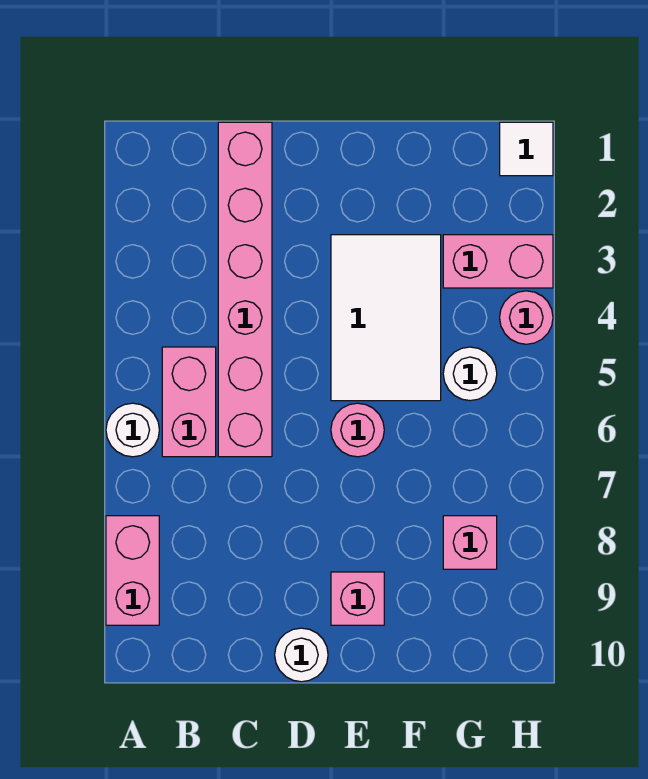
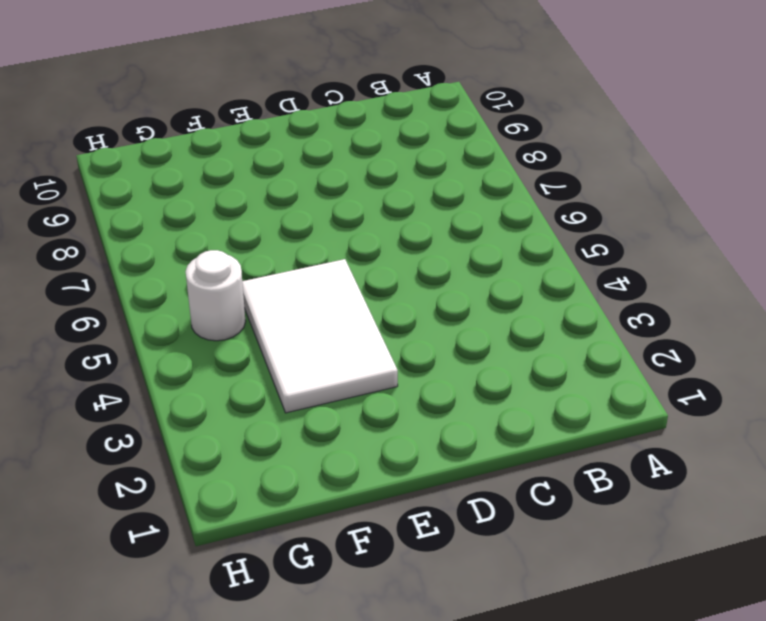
none -> white round brick A6 level 1
none -> pink brick A8:A9 level 1
none -> pink brick B5:B6 level 1

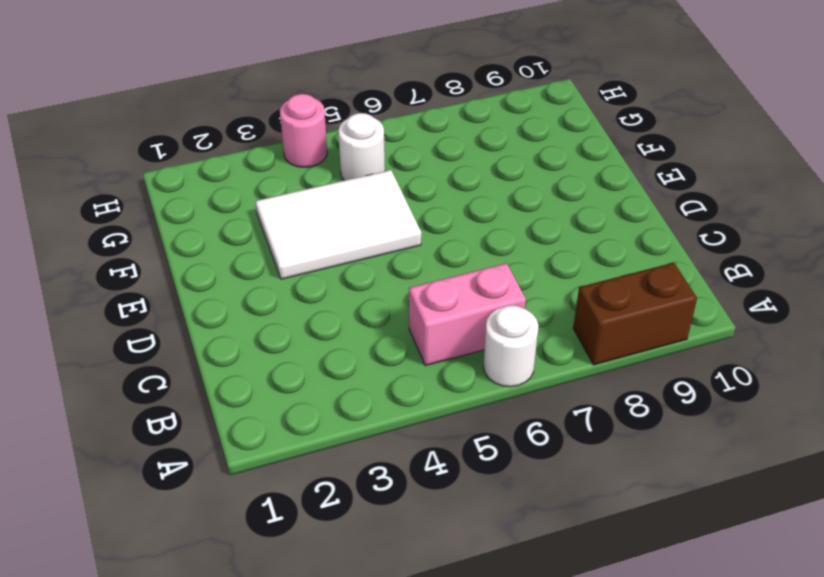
brown brick A8:A9 level 1 -> pink brick A8:A9 level 1
none -> pink brick C1:C6 level 1
none -> white round brick D10 level 1
none -> pink round brick E6 level 1

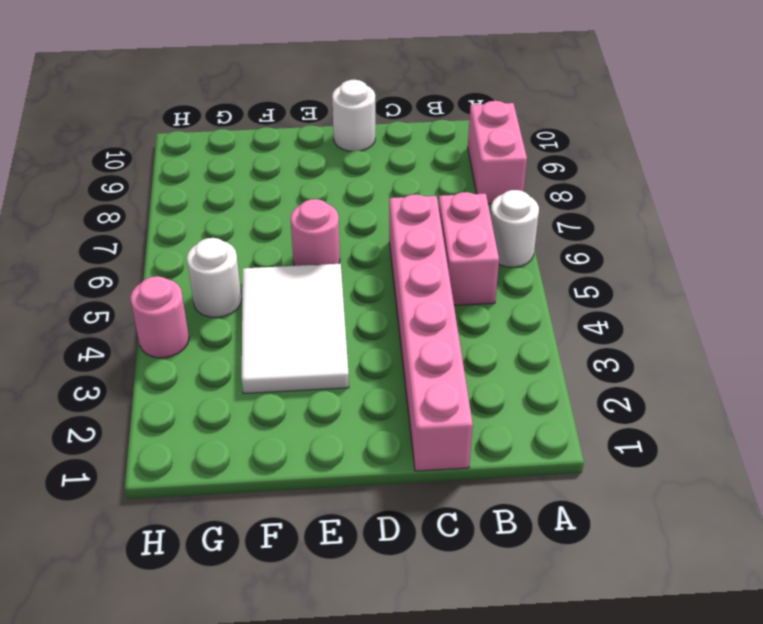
none -> pink brick E9 level 1
none -> pink brick G3:H3 level 1
none -> pink brick G8 level 1

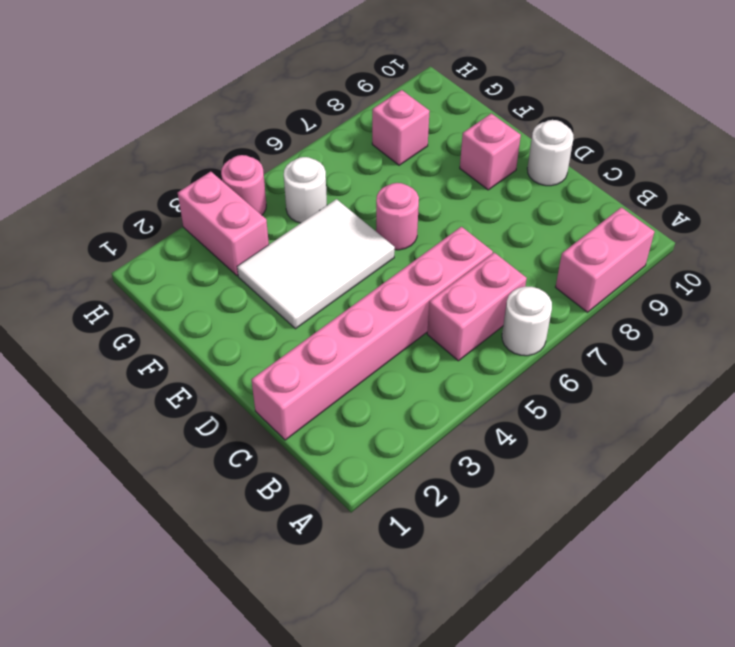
none -> white tile H1 level 1

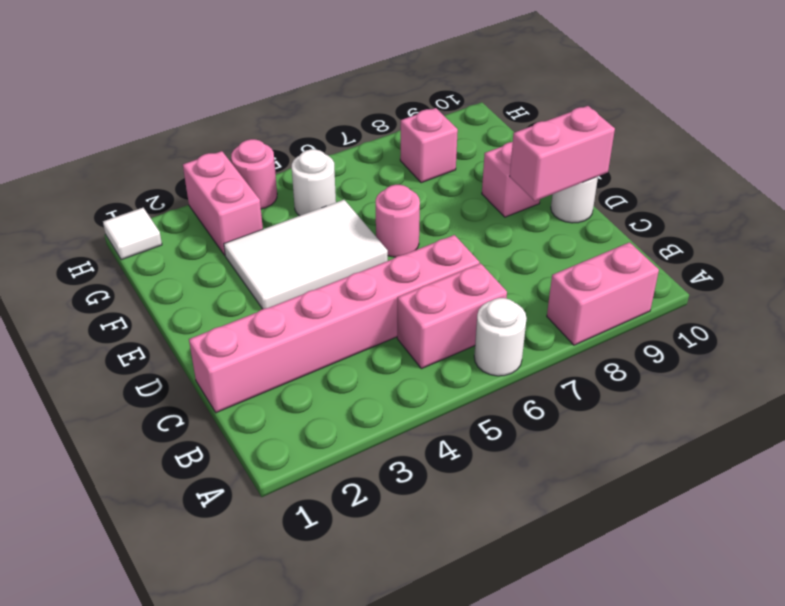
pink brick D9:D10 level 2 -> none

